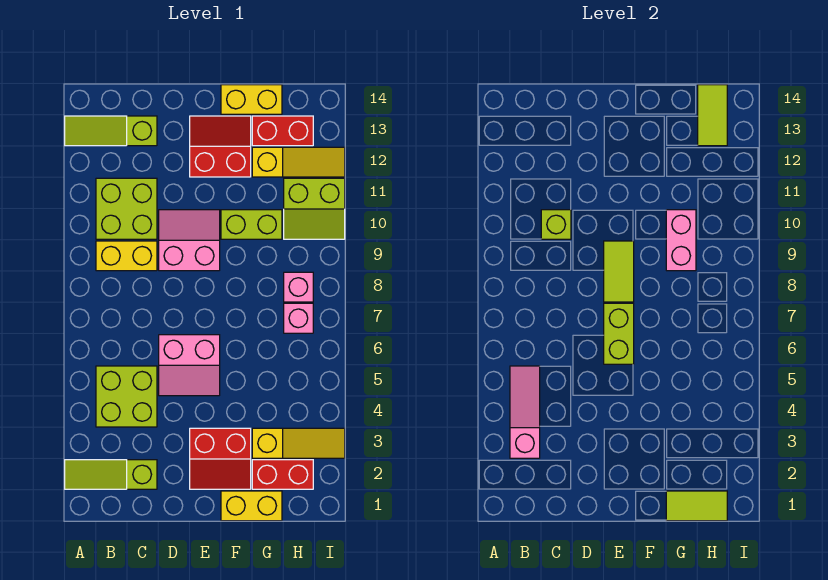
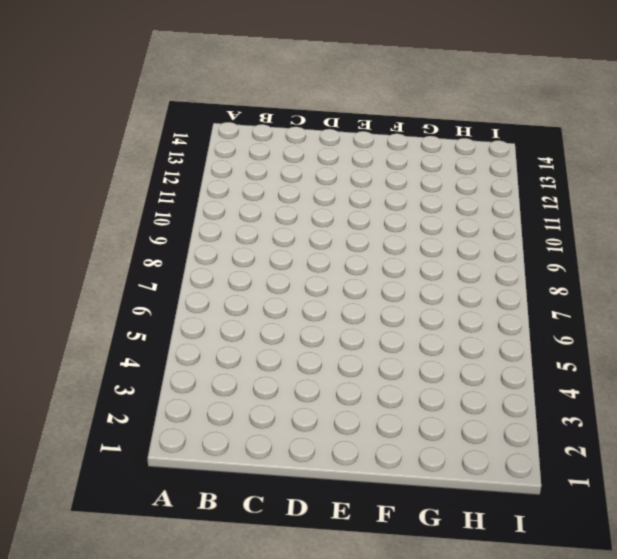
none -> lime slope A2:C2 level 1 top C
none -> lime slope A13:C13 level 1 top C
none -> lime brick B4:C5 level 1

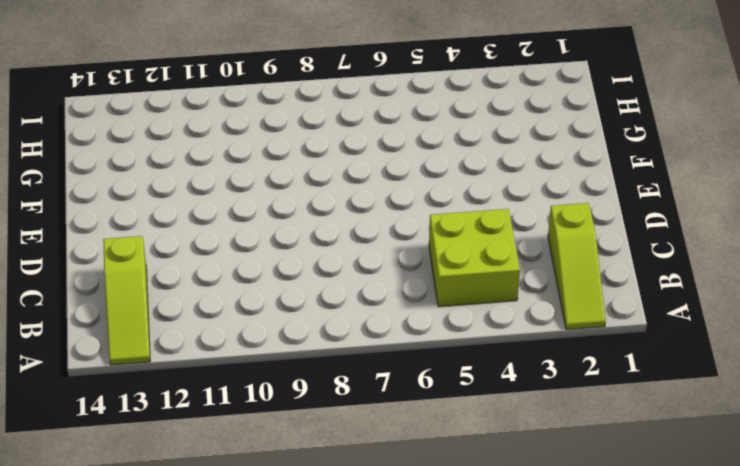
none -> yellow brick B9:C9 level 1
none -> lime brick B10:C11 level 1
none -> pink slope D5:E6 level 1 top 6

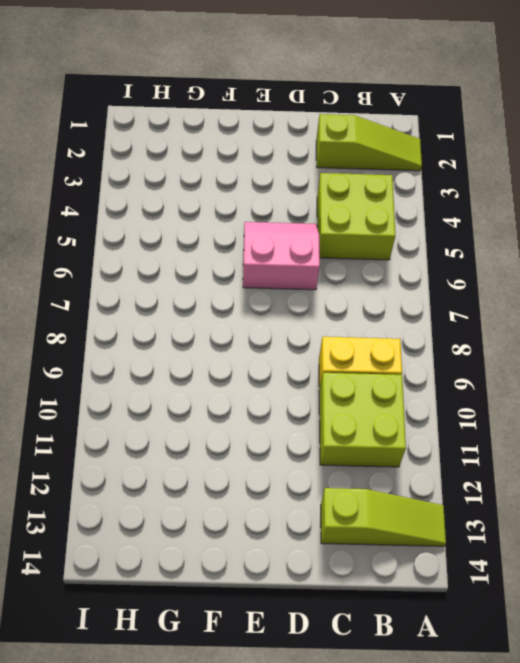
none -> pink slope D9:E10 level 1 top 9
none -> red slope E2:F3 level 1 top 3
none -> red slope E12:F13 level 1 top 12

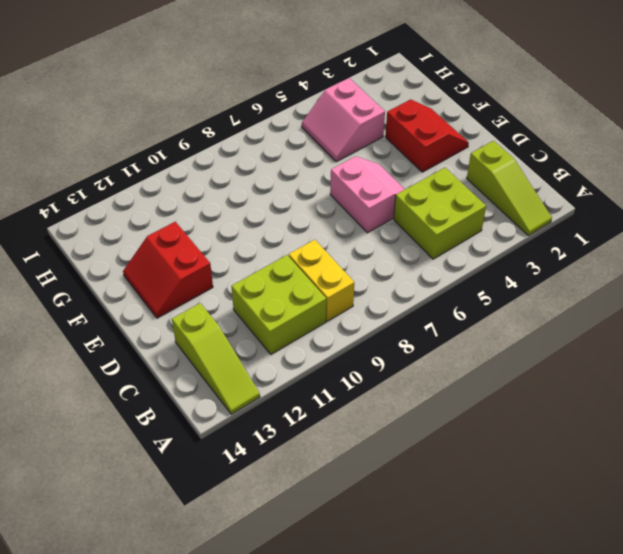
pink slope G4:H5 level 1 top 4 -> pink slope D9:E10 level 1 top 9
none -> yellow brick F1:G1 level 1
none -> lime brick F10:G10 level 1
none -> yellow brick F14:G14 level 1

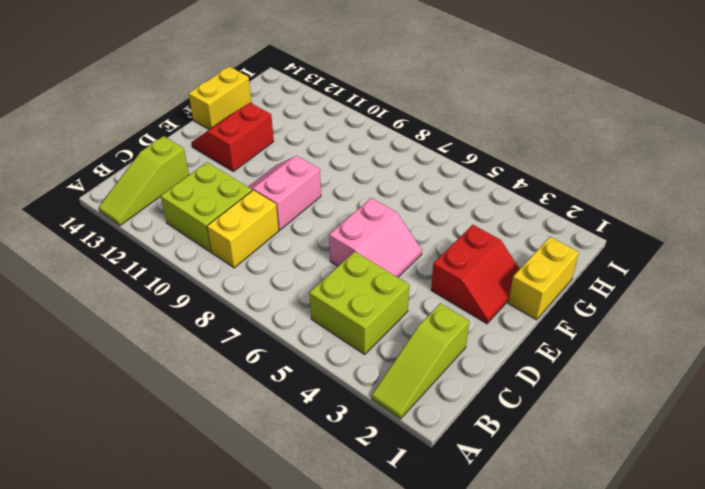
none -> lime brick F10:G10 level 1
none -> red brick G2:H2 level 1
none -> yellow slope G3:I3 level 1 top G

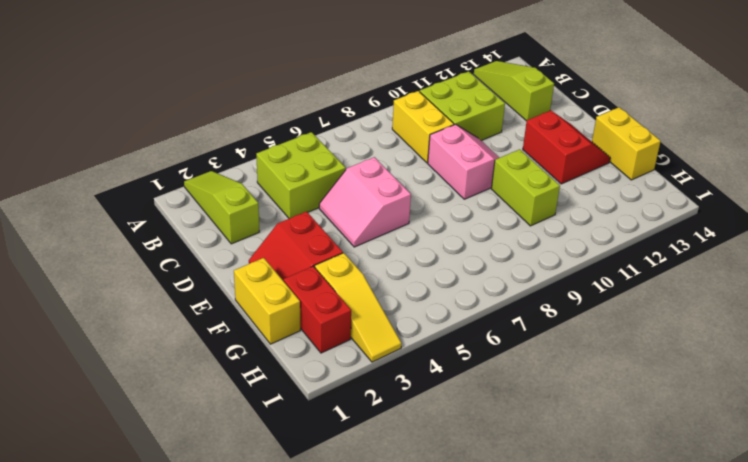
none -> yellow slope G12:I12 level 1 top G
none -> red brick G13:H13 level 1
none -> pink brick H7 level 1

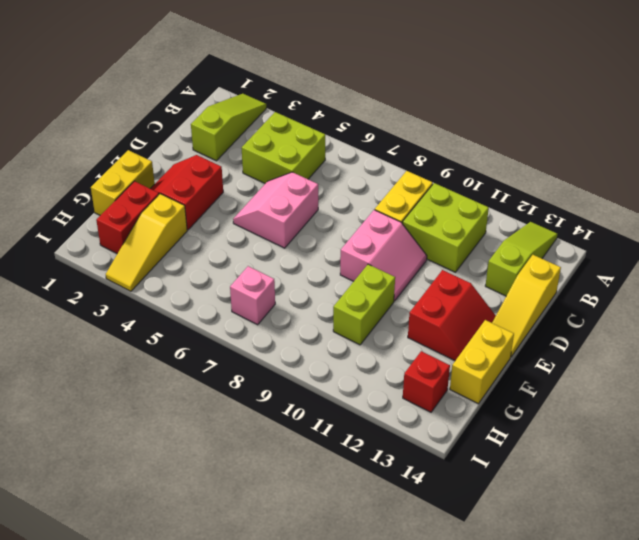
yellow slope C14:E14 level 1 top C -> yellow slope G12:I12 level 1 top G
red brick H13 level 1 -> red brick G13:H13 level 1
none -> pink brick H8 level 1
none -> lime slope H10:I11 level 1 top 11
none -> pink slope B3:B5 level 2 top 3

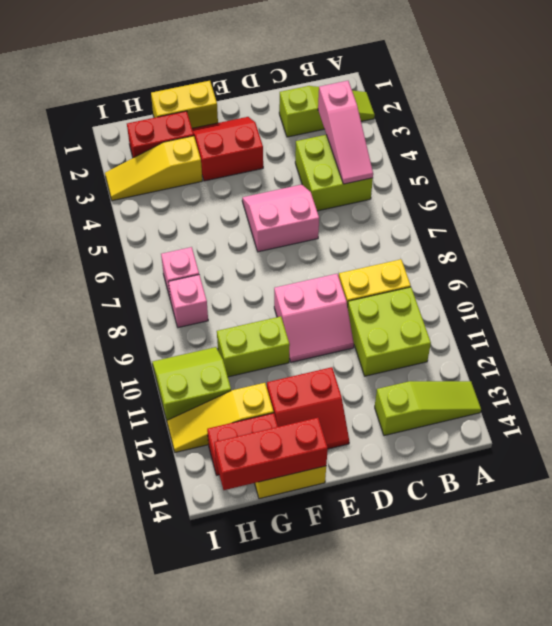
red brick F14:H14 level 2 -> lime tile H13:H14 level 2
none -> lime brick C10 level 2
none -> lime brick E6:E7 level 2
none -> lime tile E8:E9 level 2

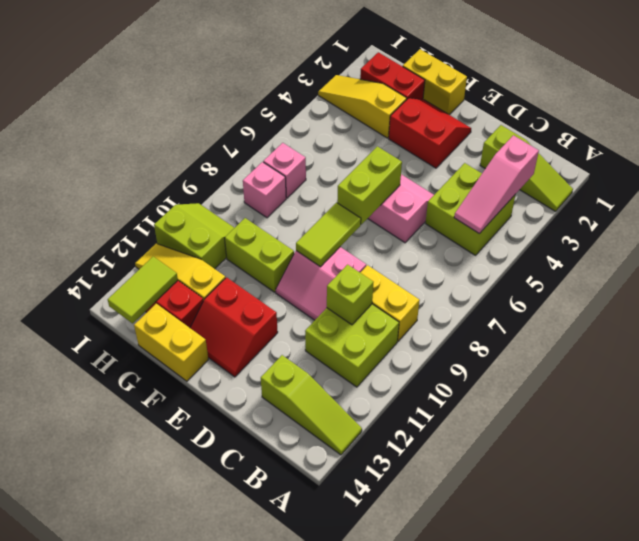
none -> lime tile G1:H1 level 2
none -> pink brick G9:G10 level 2

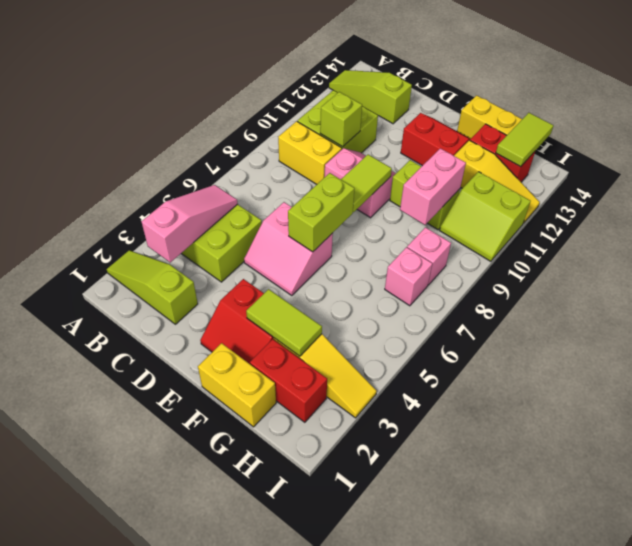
lime tile F3:G3 level 2 -> lime tile G1:H1 level 2

